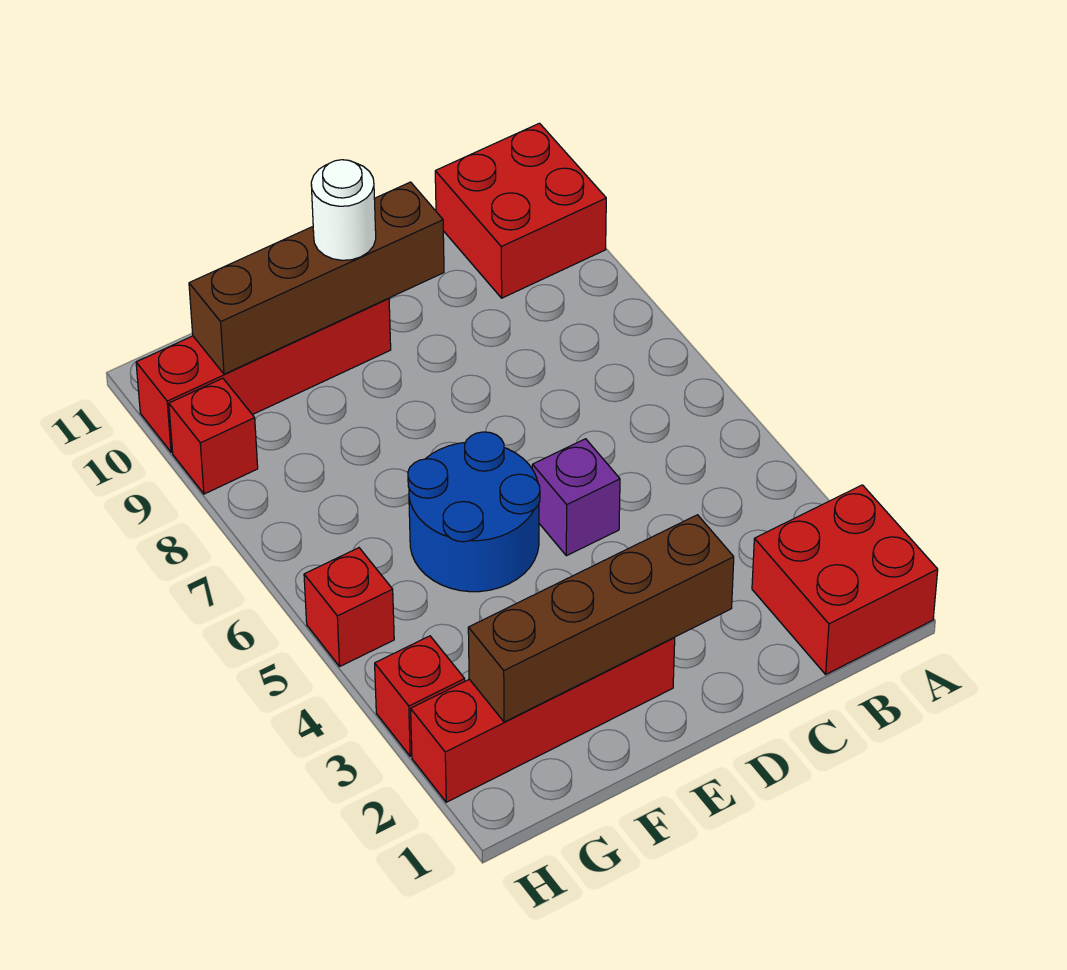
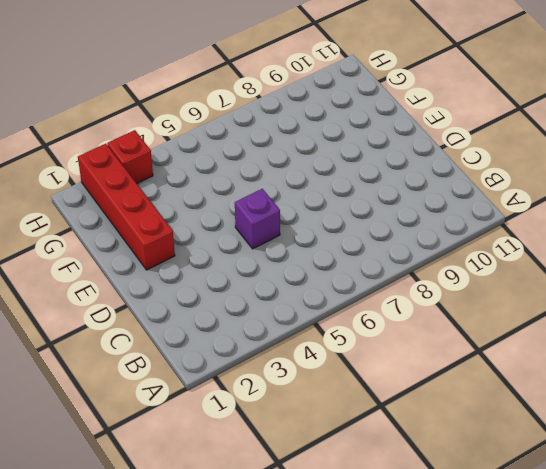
none -> red brick A1:B2 level 1
none -> red brick A10:B11 level 1
none -> blue round brick E5:F6 level 1

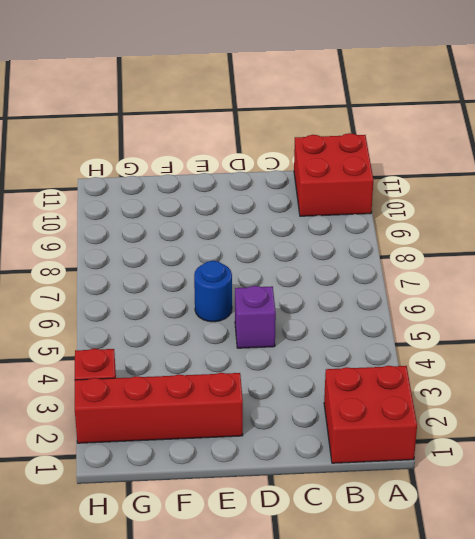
blue round brick E6 level 1 -> blue round brick E5:F6 level 1
none -> red brick E10:H10 level 1
none -> red brick H5 level 1
none -> red brick H9 level 1

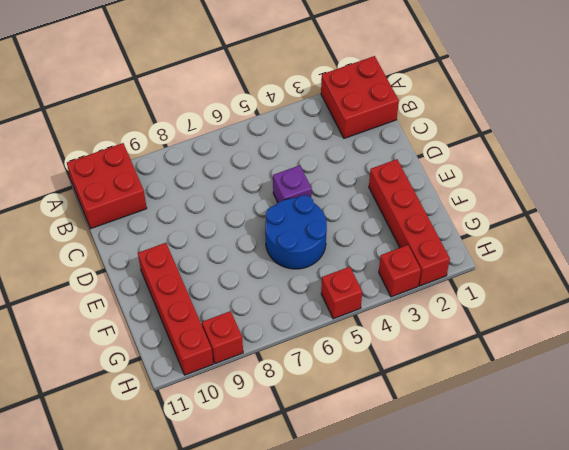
none -> brown brick D2:G2 level 2
none -> brown brick D10:G10 level 2
none -> white round brick E10 level 3

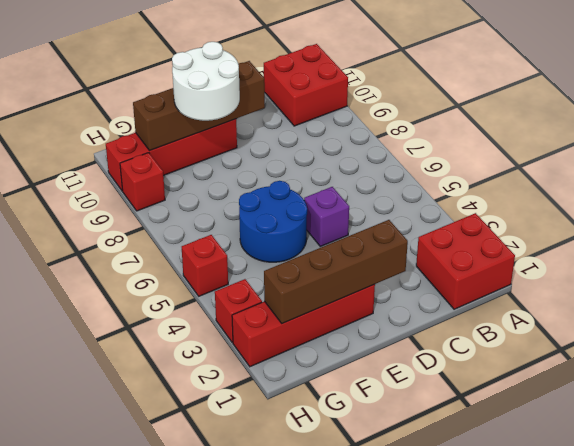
white round brick E9:F10 level 3 -> white round brick E10 level 3

